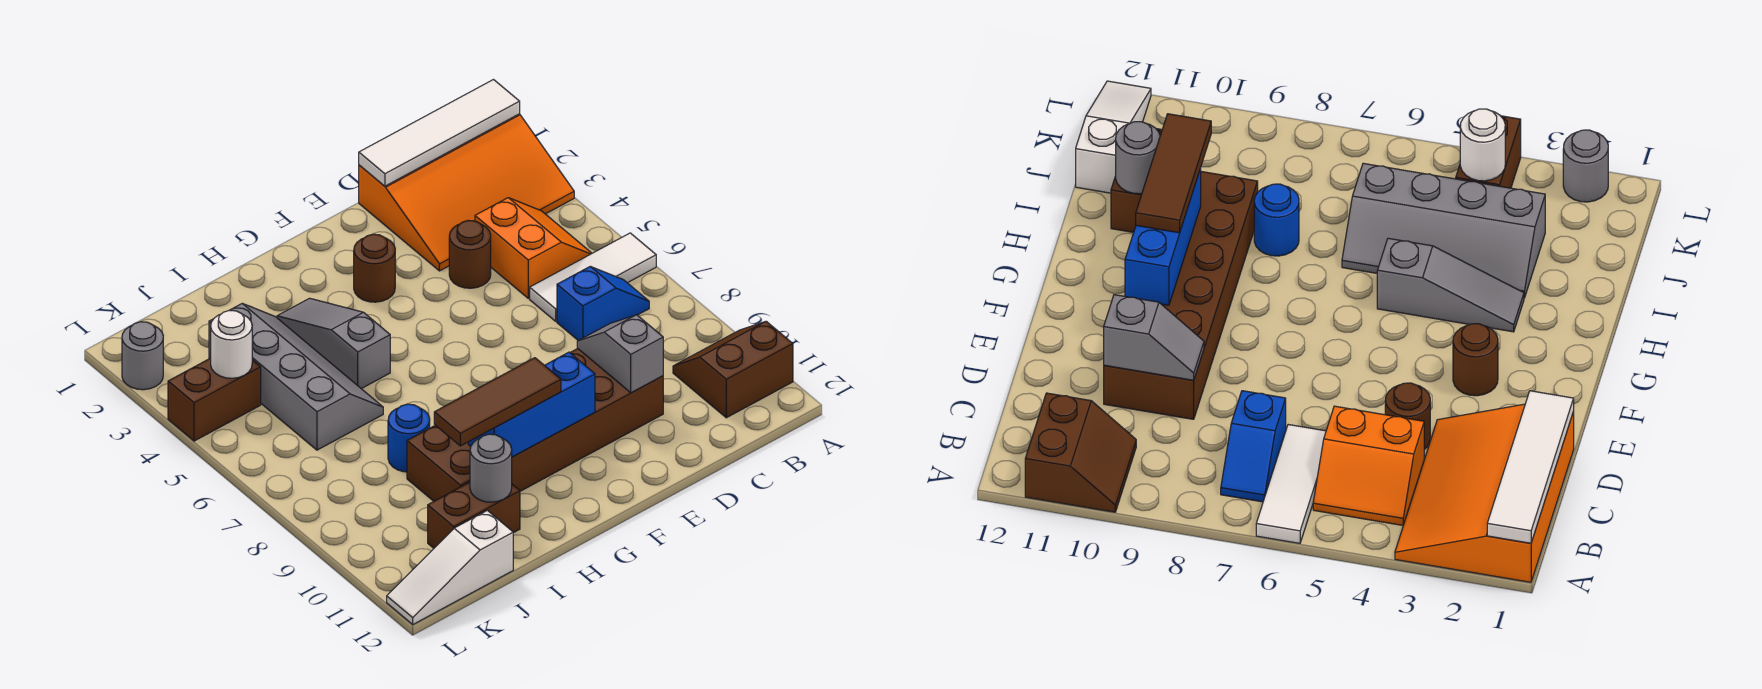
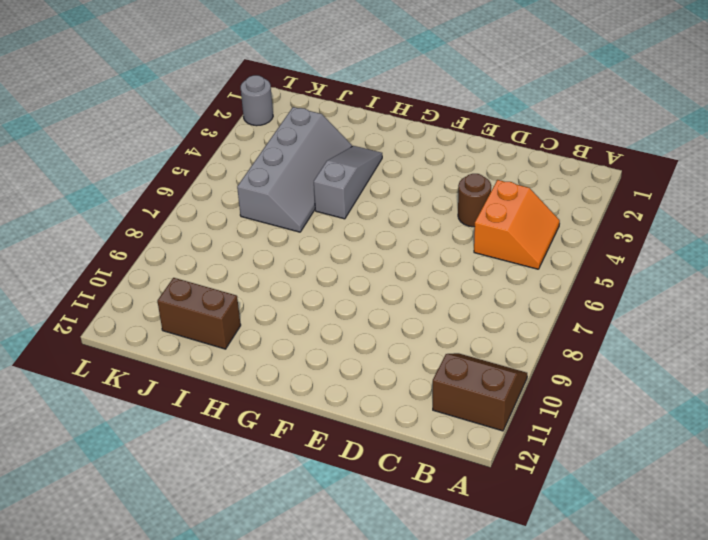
none -> orange slope A1:D3 level 1 top 1
none -> white tile A6:C6 level 1
none -> blue slope B7:C7 level 1 top C

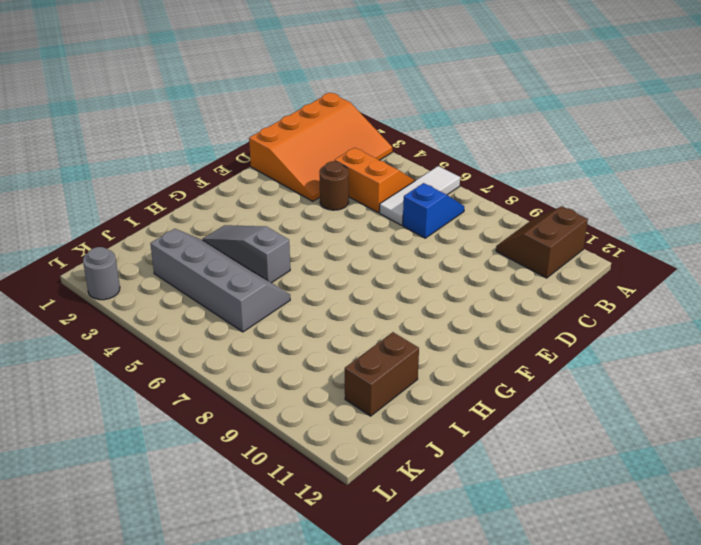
none -> brown brick D9:I10 level 1
none -> brown round brick F3 level 1
none -> blue round brick I8 level 1

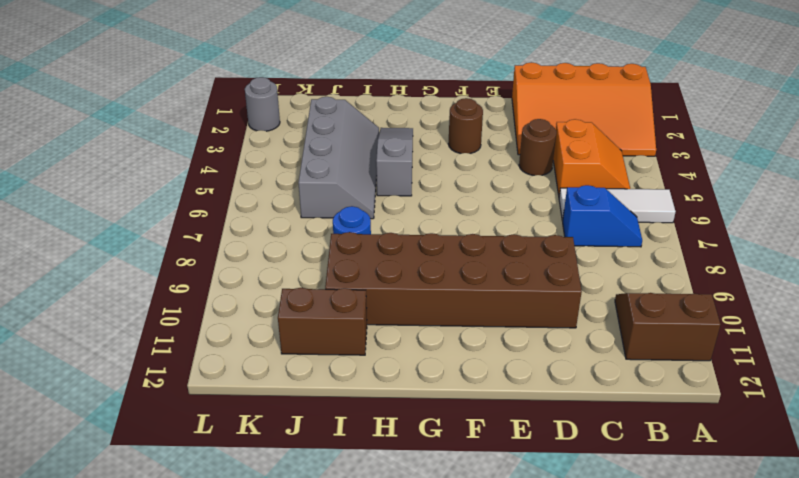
none -> white slope J12:L12 level 1 top J
none -> brown brick K4:L4 level 1
none -> white tile A1:D1 level 2

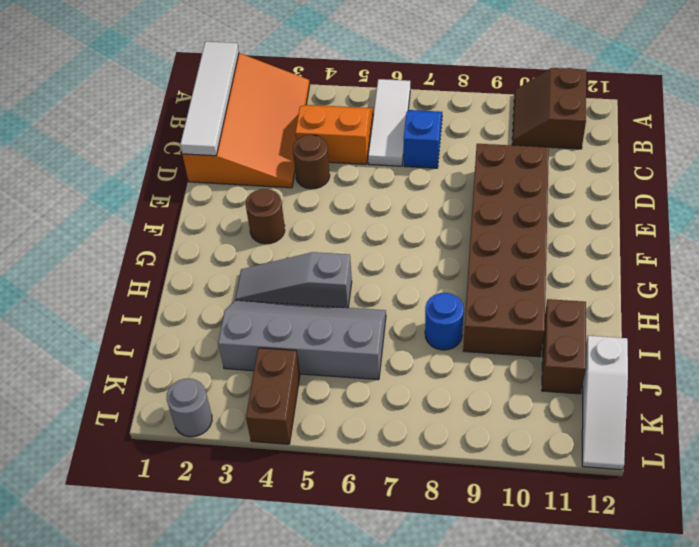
none -> grey slope D9:D10 level 2 top 10
none -> blue brick F10:H10 level 2
none -> grey round brick I11 level 2

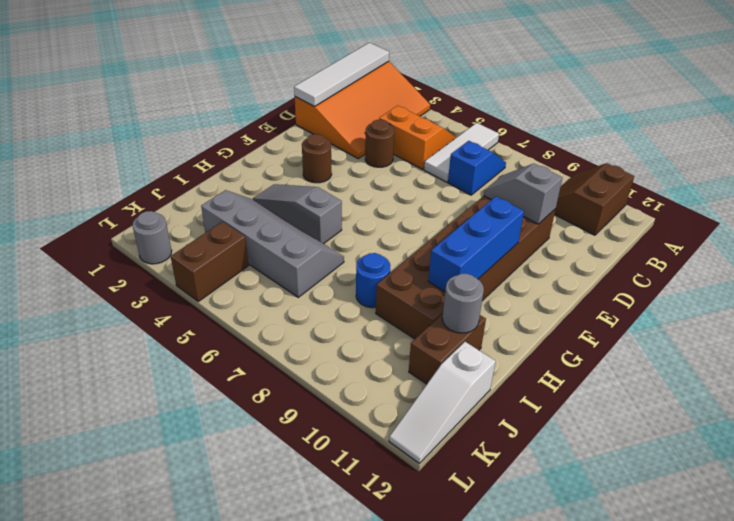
none -> white round brick K4 level 2
none -> brown tile G10:I10 level 3

